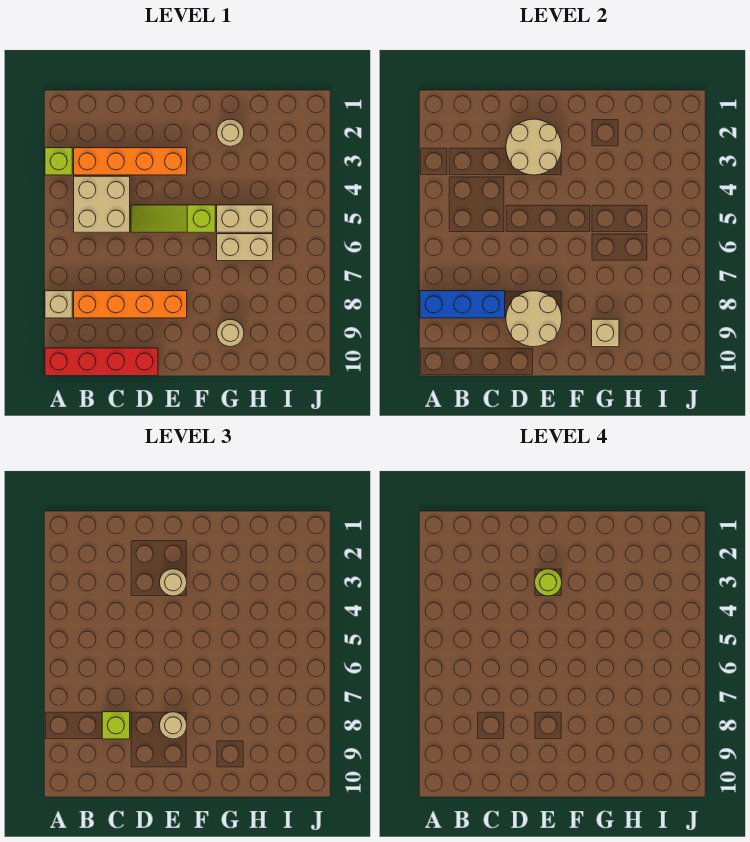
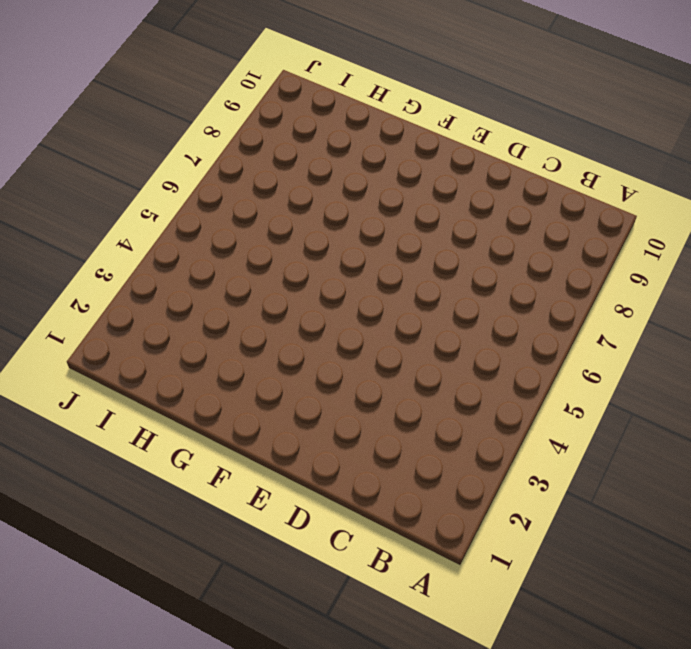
none -> lime brick A3 level 1
none -> tan brick A8 level 1
none -> red brick A10:D10 level 1

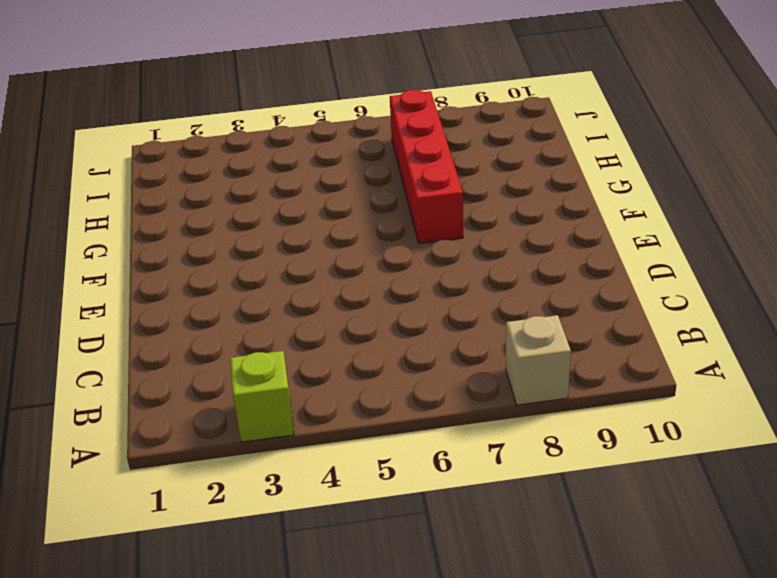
red brick F7:I7 level 1 -> red brick A10:D10 level 1
none -> orange brick B3:E3 level 1
none -> tan brick B4:C5 level 1
none -> orange brick B8:E8 level 1

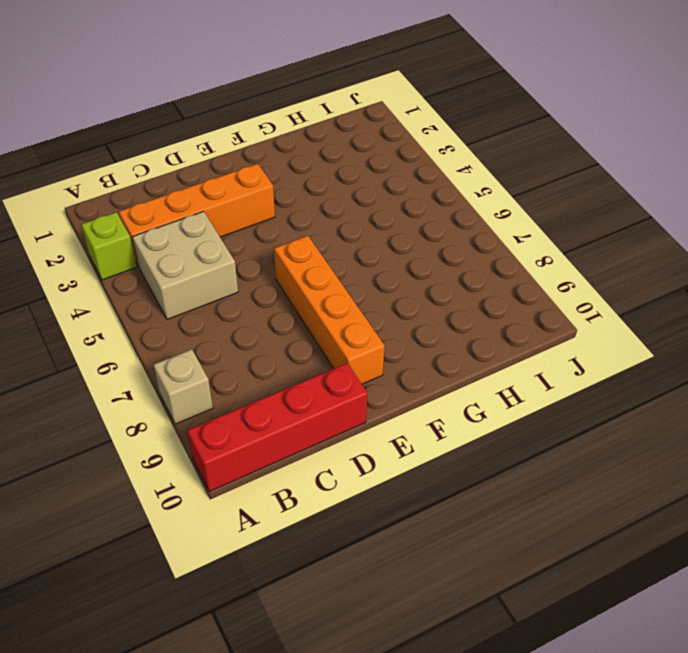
orange brick E6:E9 level 1 -> orange brick B8:E8 level 1
none -> lime slope D5:F5 level 1 top F
none -> tan round brick G2 level 1
none -> tan brick G5:H5 level 1

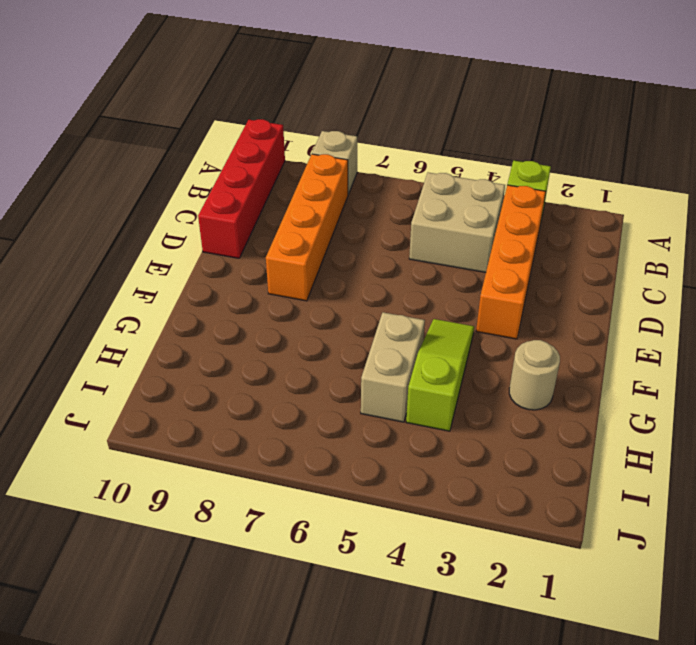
lime slope F4:H4 level 1 top H -> lime slope D5:F5 level 1 top F
none -> tan brick G6:H6 level 1
none -> tan round brick G9 level 1
none -> blue brick A8:C8 level 2

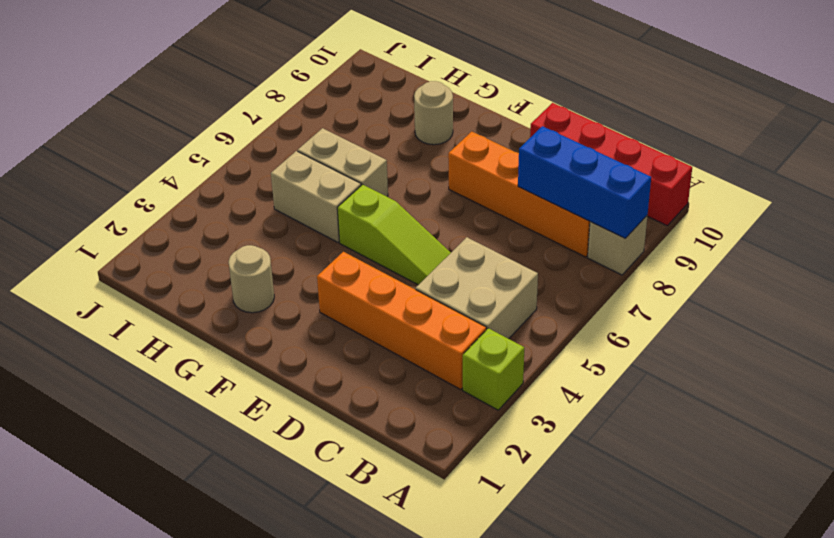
none -> tan round brick D2:E3 level 2
none -> tan round brick D8:E9 level 2
none -> tan brick G9 level 2

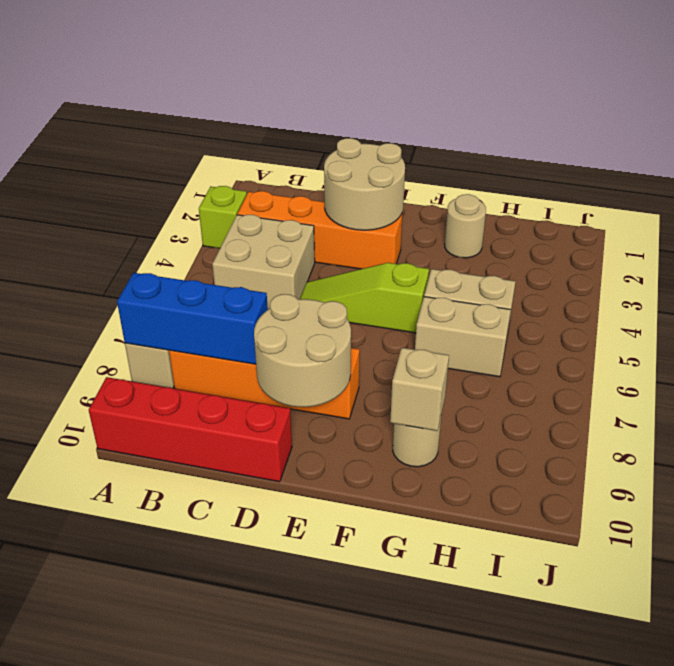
none -> lime brick C8 level 3
none -> tan round brick E3 level 3
none -> tan round brick E8 level 3

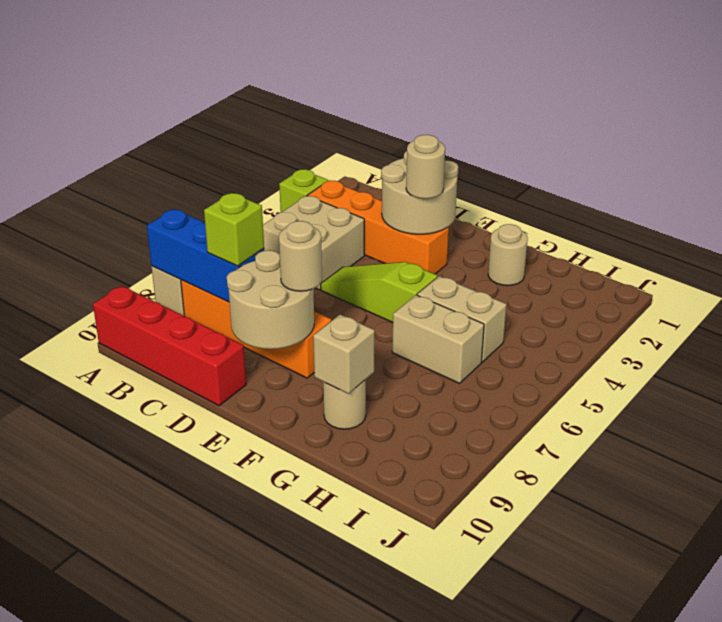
none -> lime round brick E3 level 4

